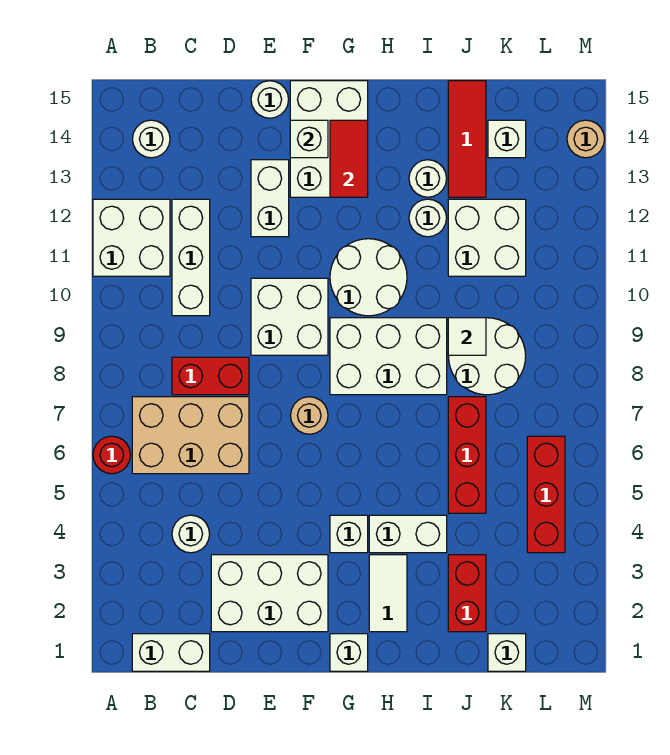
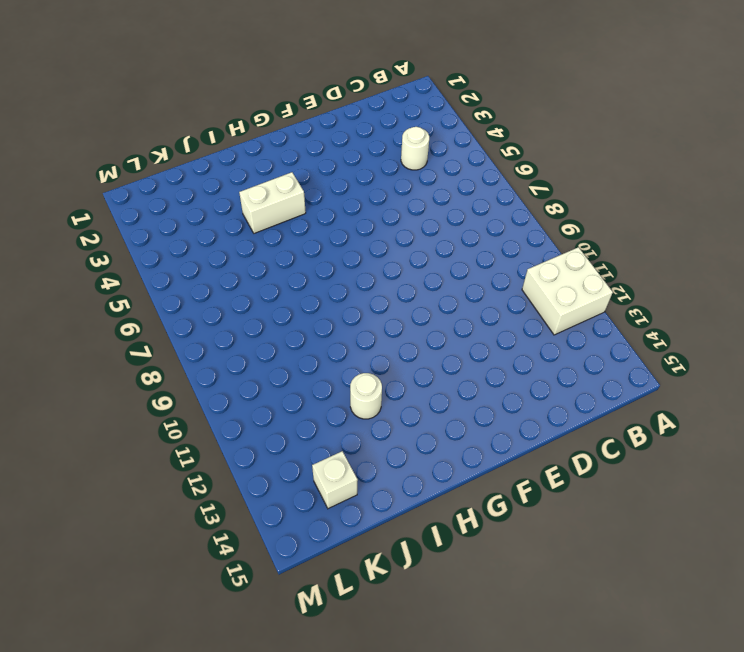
none -> red round brick A6 level 1
none -> white brick B1:C1 level 1
none -> tan brick B6:D7 level 1
none -> white round brick B14 level 1

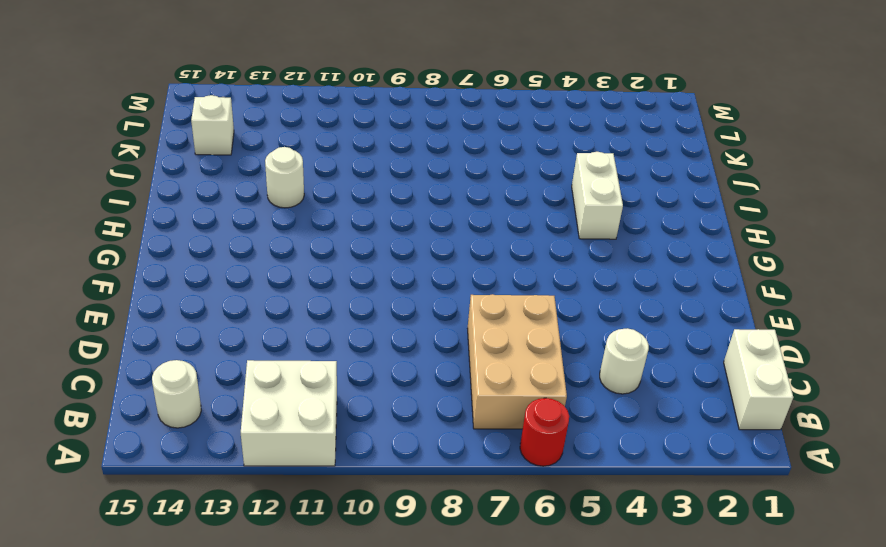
none -> red brick C8:D8 level 1
none -> white brick C10:C12 level 1
none -> white brick D2:F3 level 1
none -> white brick E9:F10 level 1

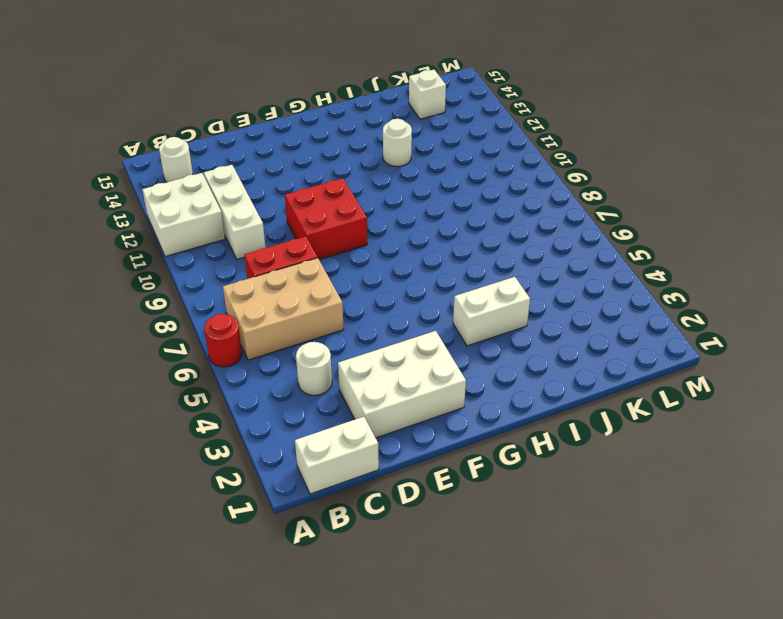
red brick E9:F10 level 1 -> white brick E9:F10 level 1
none -> white brick E12:E13 level 1
none -> white round brick E15 level 1
none -> tan round brick F7 level 1
none -> white brick F13:G15 level 1

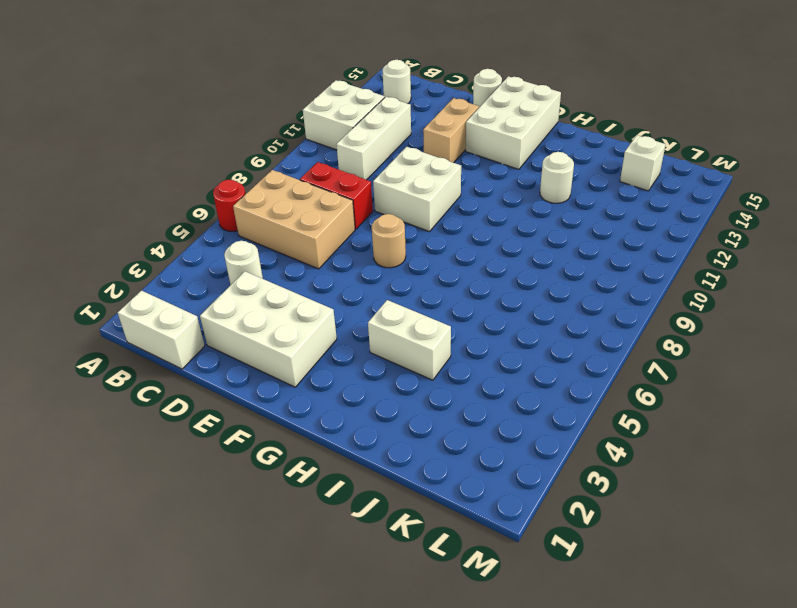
tan brick E12:E13 level 1 -> white brick E12:E13 level 1
none -> white brick G1 level 1
none -> white brick G4 level 1
none -> white brick G8:I9 level 1
none -> white round brick G10:H11 level 1

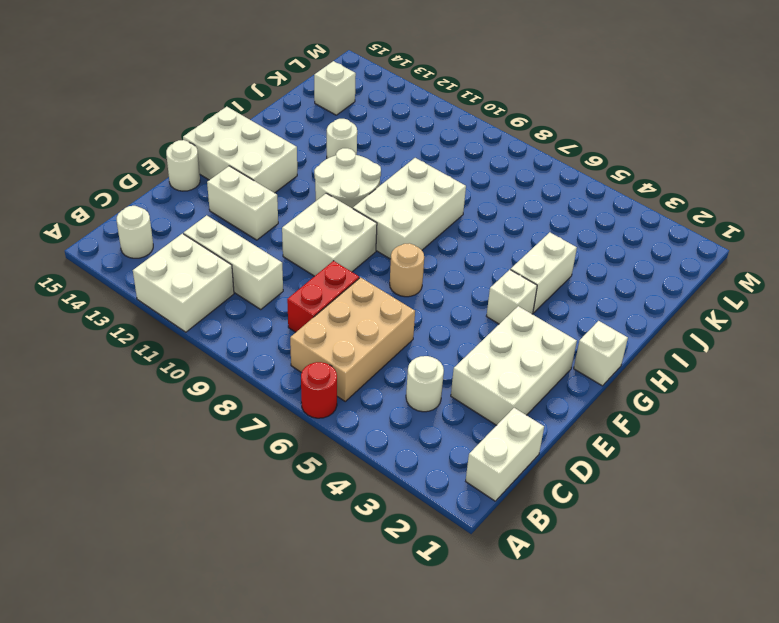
none -> white tile H2:H3 level 1
none -> white round brick I13 level 1
none -> red brick J2:J3 level 1
none -> red brick J5:J7 level 1

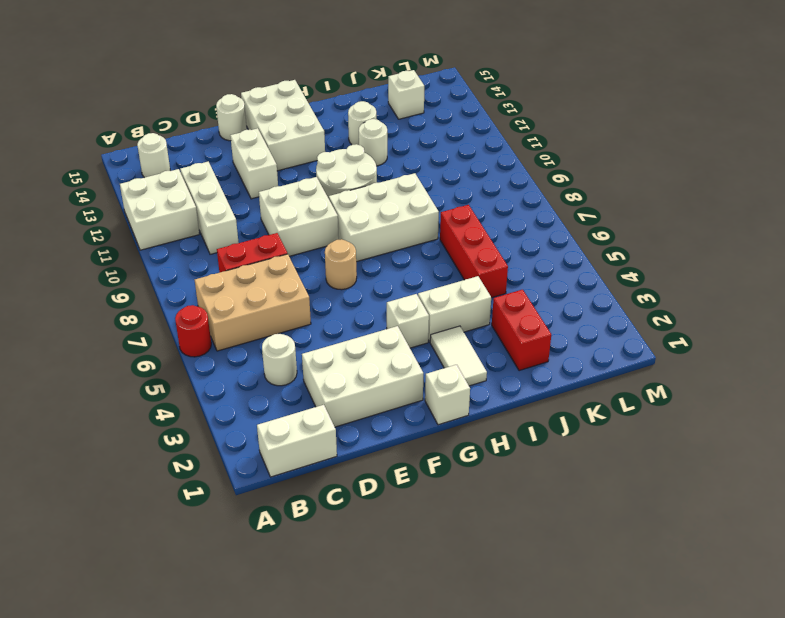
none -> white round brick J8:K9 level 1
none -> white brick J11:K12 level 1
none -> red tile J13:J15 level 1
none -> white brick K1 level 1

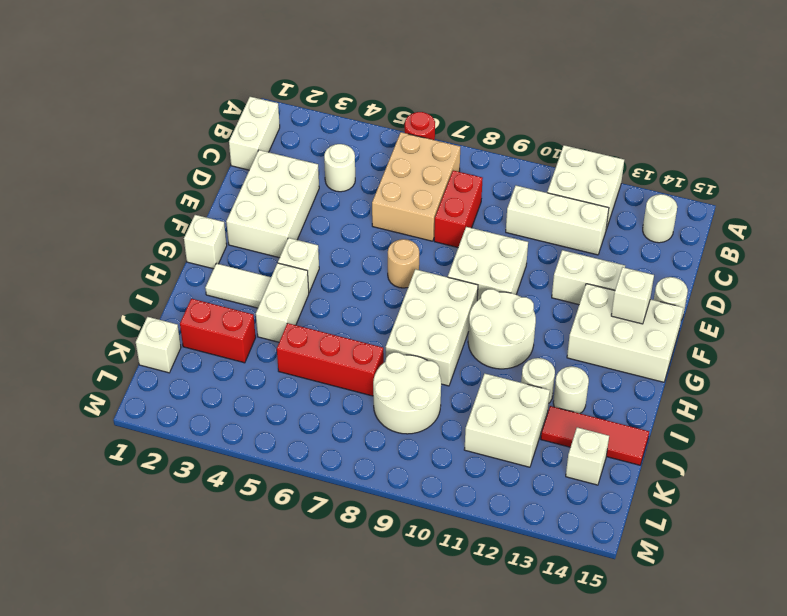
none -> red brick L4:L6 level 1
none -> tan round brick M14 level 1
none -> red tile G13:G14 level 2
none -> white tile J9 level 2

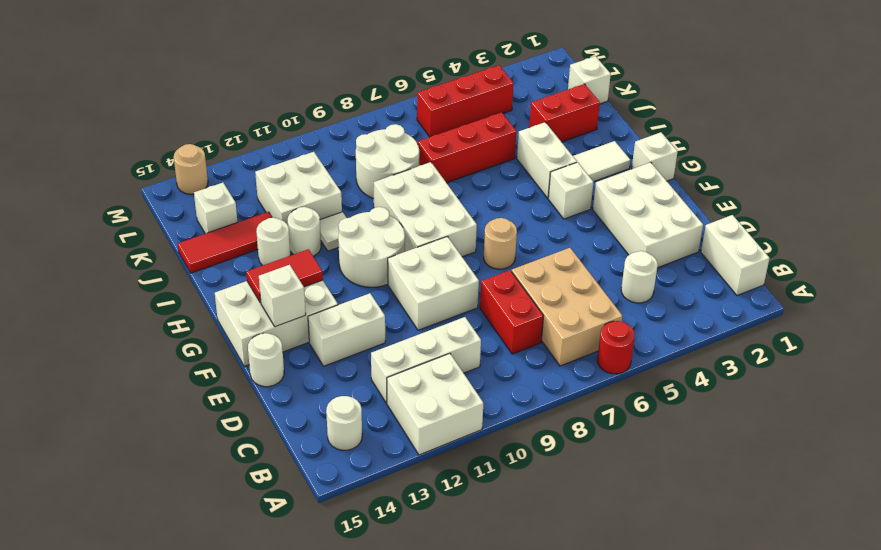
white tile I11 level 1 -> white tile J9 level 2

